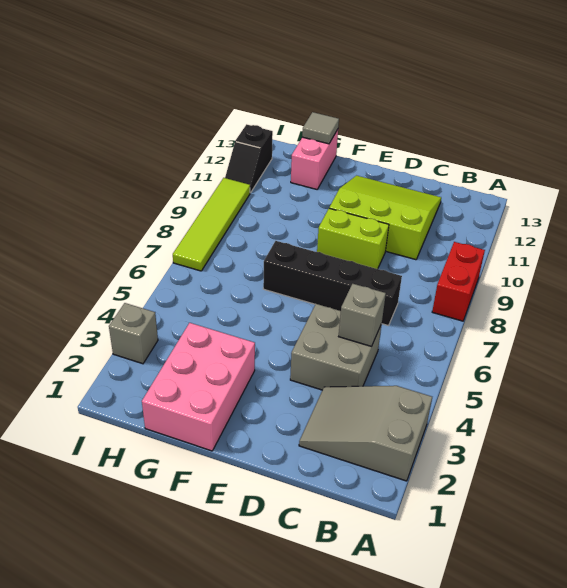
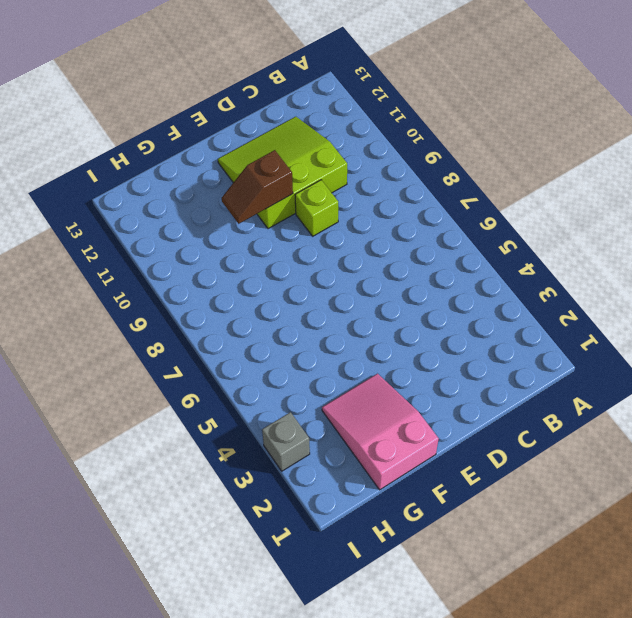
lime brick D9 level 1 -> lime brick D9:E9 level 1
brown slope E10:F10 level 2 top E -> none
pink slope F1:G3 level 1 top 1 -> pink brick F1:G3 level 1
none -> grey slope A2:C3 level 1 top A
none -> red brick A8:A9 level 1
none -> grey brick C4:D5 level 1

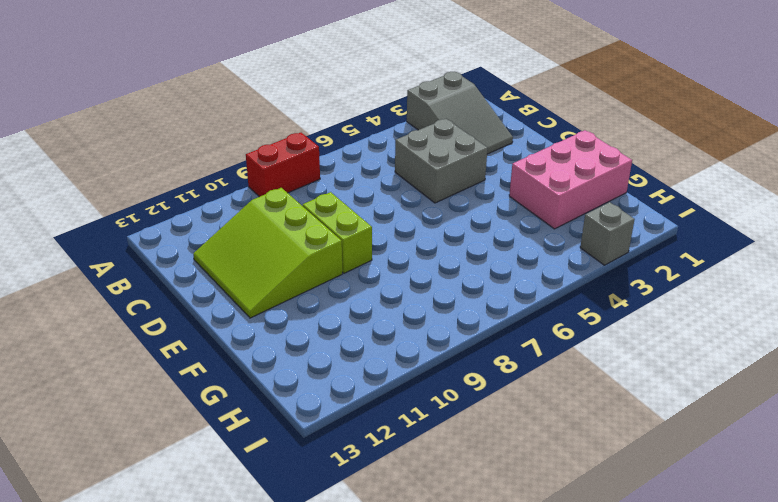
none -> black brick C7:F7 level 1
none -> pink brick G12:G13 level 1
none -> lime tile I7:I10 level 1

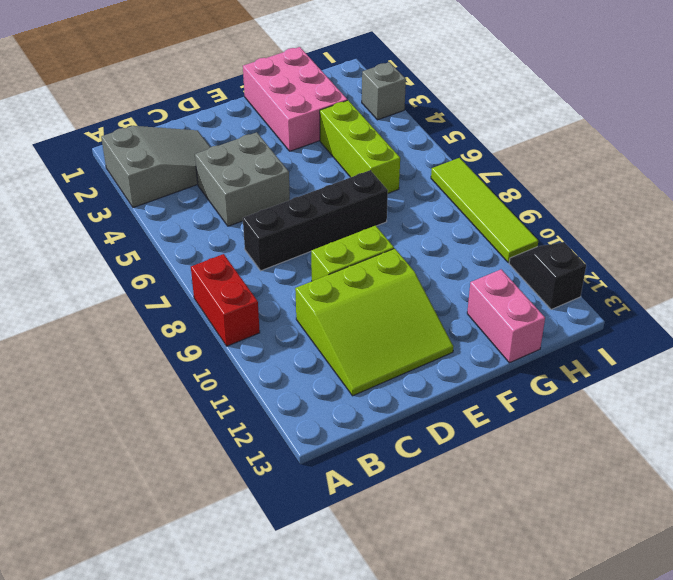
lime brick G4:G6 level 1 -> none
none -> grey brick C5 level 2
none -> grey tile G13 level 2

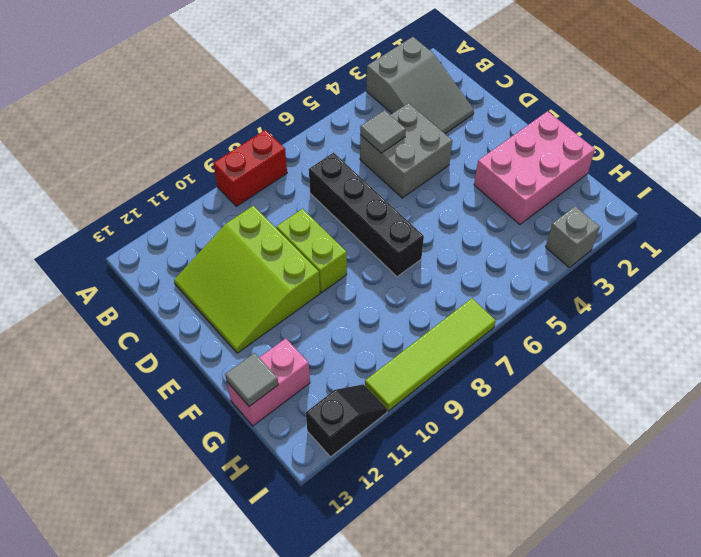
grey tile C5 level 2 -> grey brick C5 level 2

